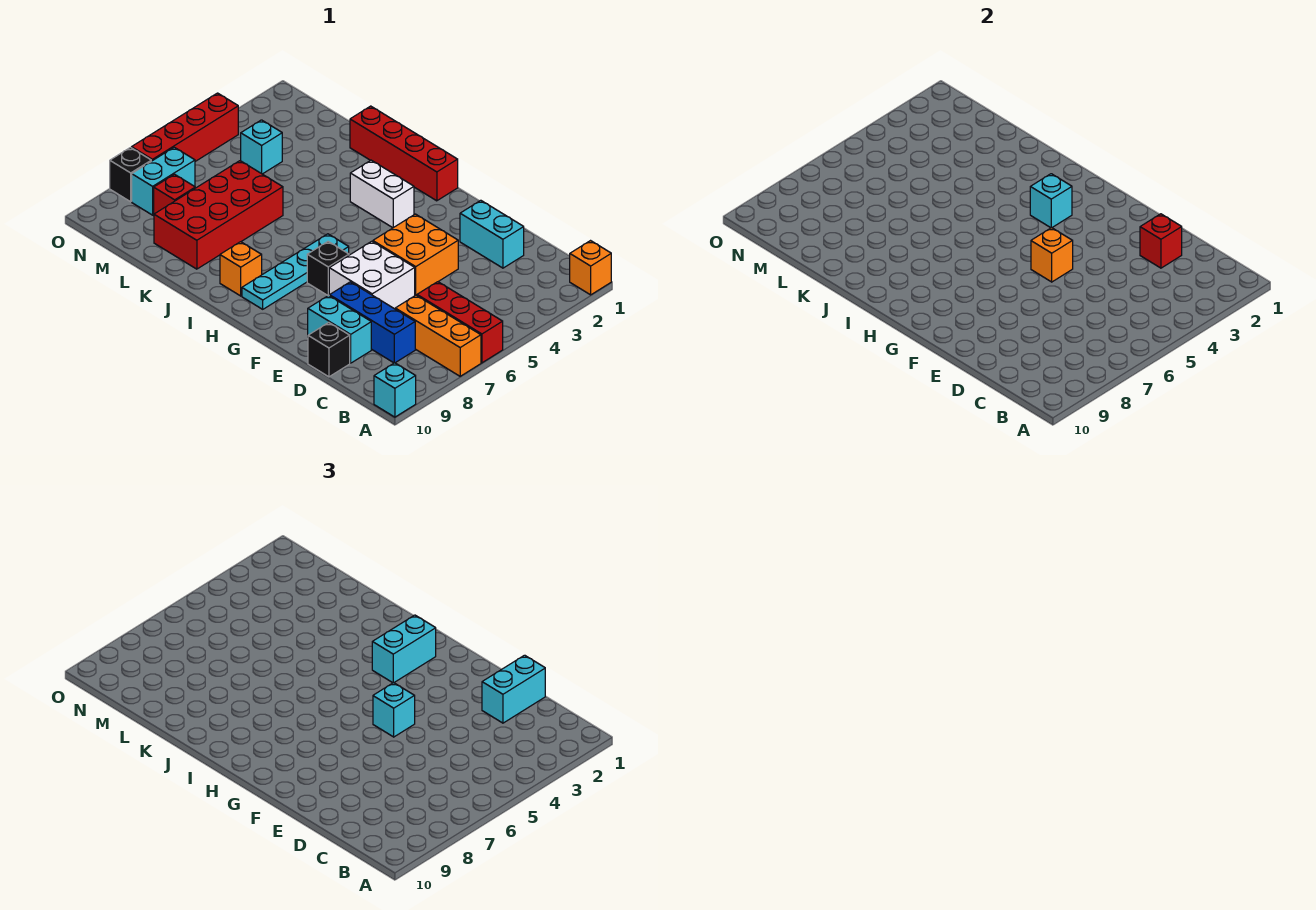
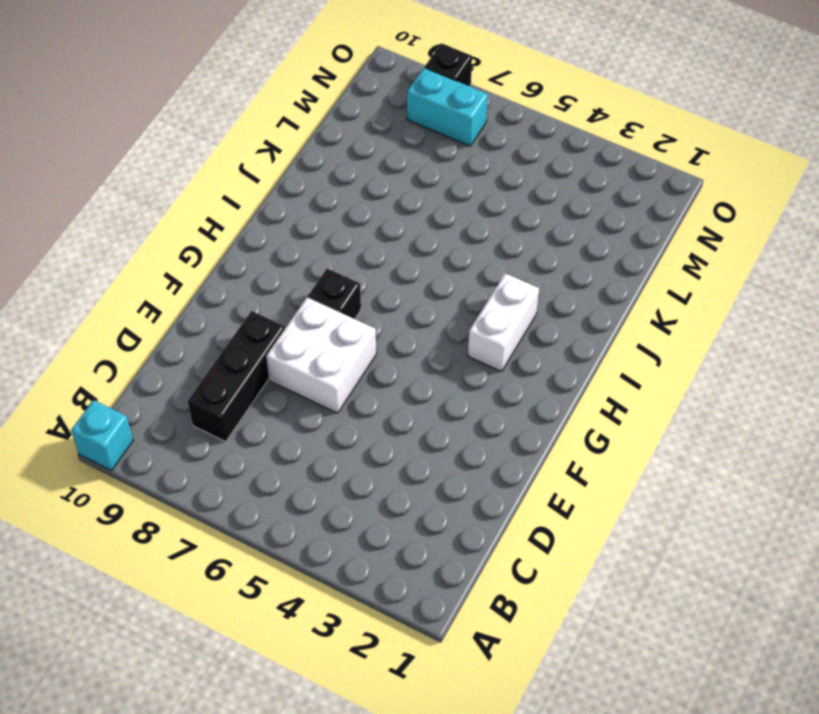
black brick C8:E8 level 1 -> blue brick C8:E8 level 1
none -> orange brick A1 level 1
none -> red brick A6:C6 level 1
none -> orange brick A7:C7 level 1

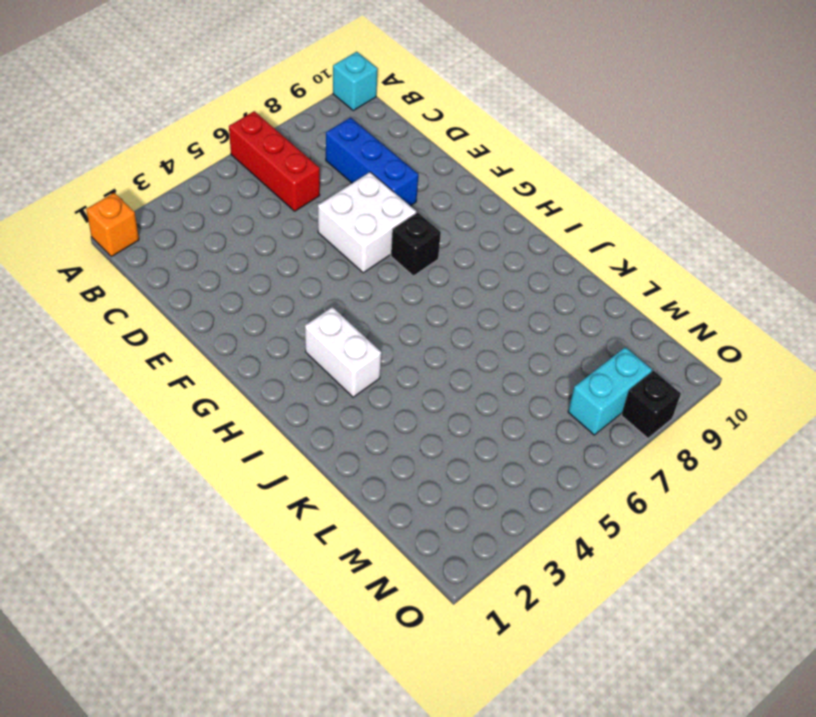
none -> orange brick A7:C7 level 1
none -> cyan brick D2:E2 level 1
none -> cyan brick D9:E9 level 1

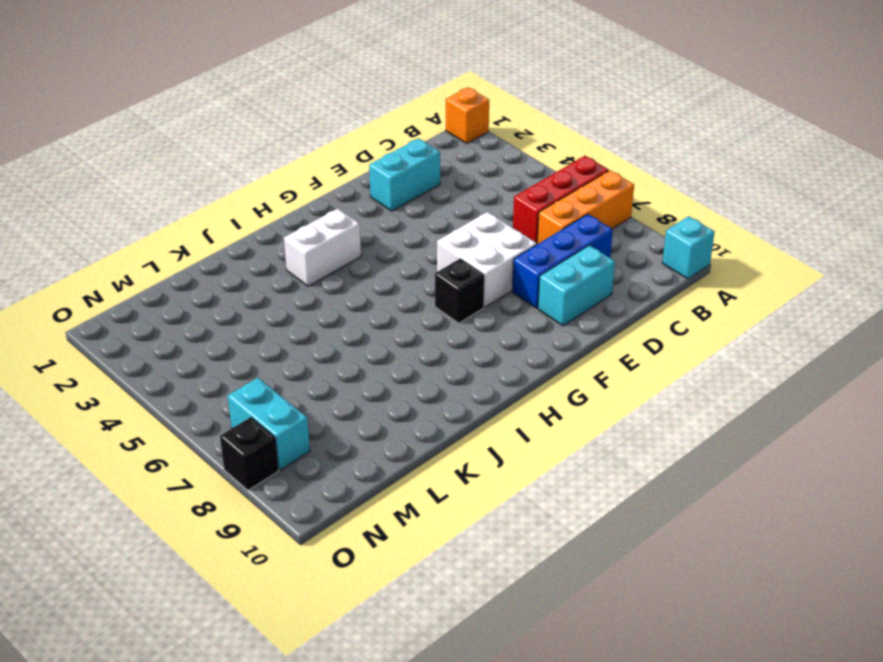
none -> black brick D10 level 1
none -> orange brick E4:F5 level 1
none -> red brick H1:K1 level 1

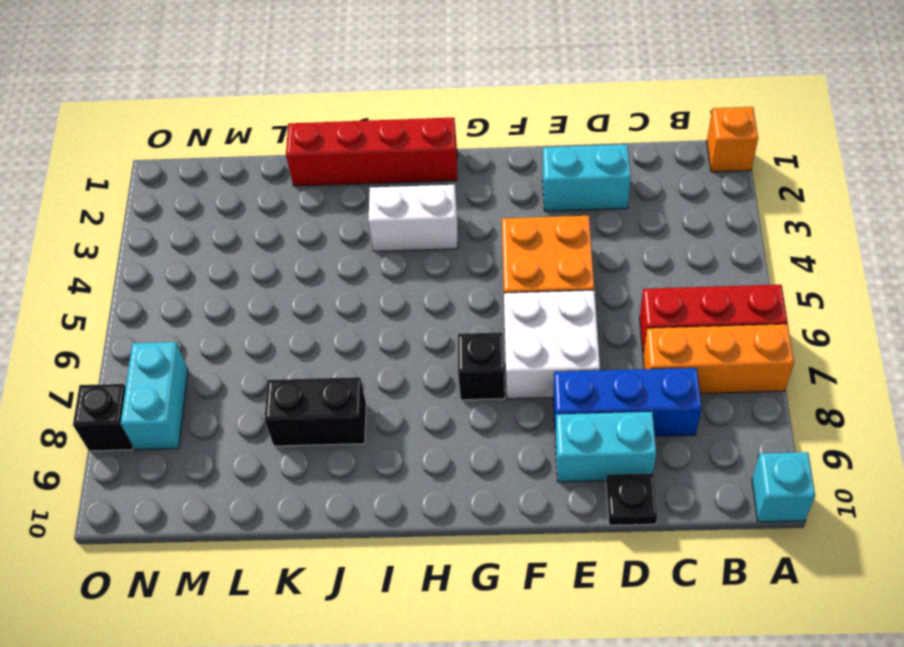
black plate D10 level 1 -> black brick D10 level 1
black brick J8:K8 level 1 -> red brick K6:L9 level 1
none -> cyan plate H6:H9 level 1
none -> orange brick I9 level 1
none -> cyan brick M4 level 1

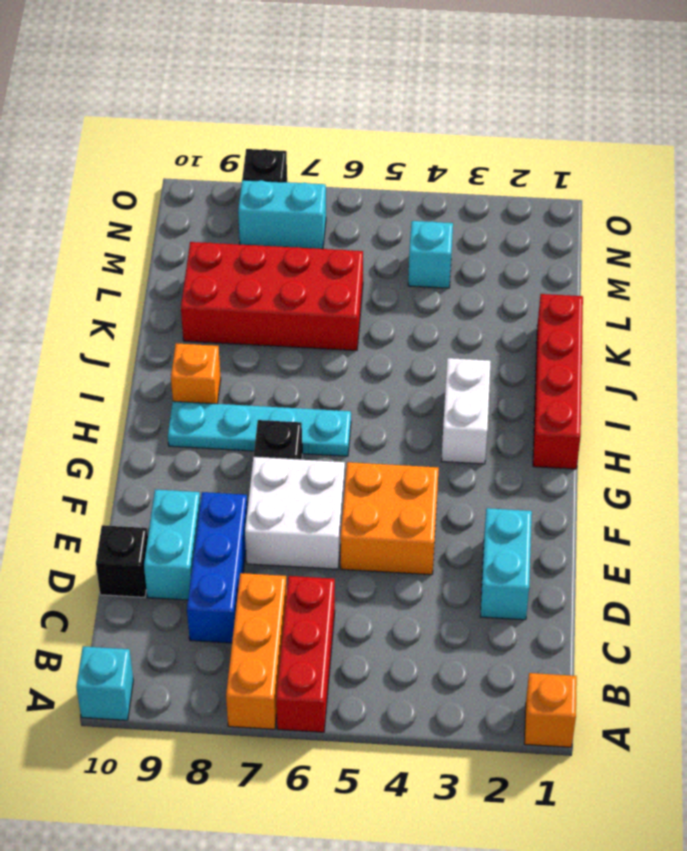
none -> red brick M8 level 1
none -> red brick O4:O7 level 1
none -> red brick D2 level 2

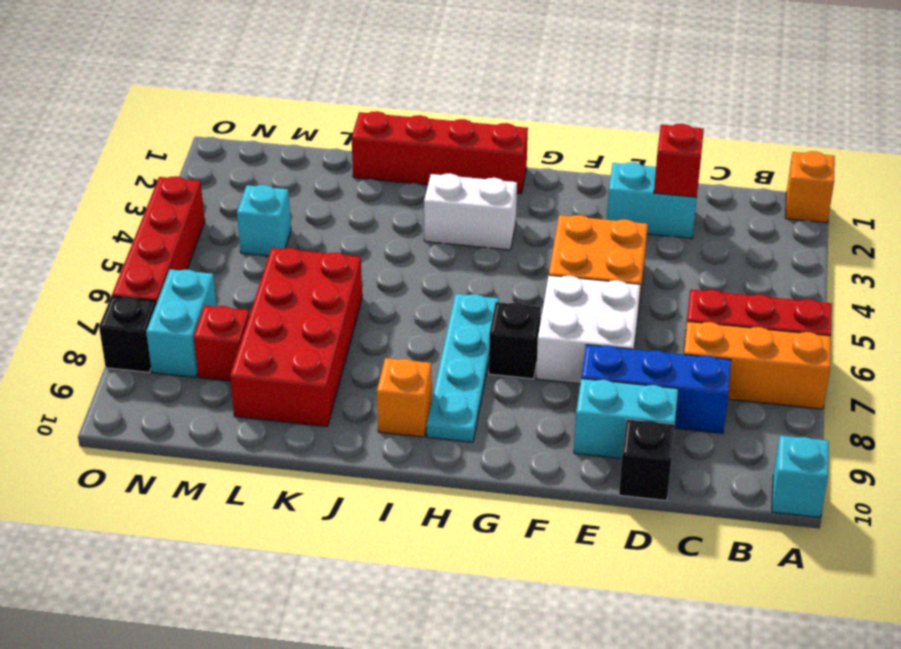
none -> orange brick F5 level 2
none -> cyan brick H3 level 2
none -> cyan brick D1:D2 level 3

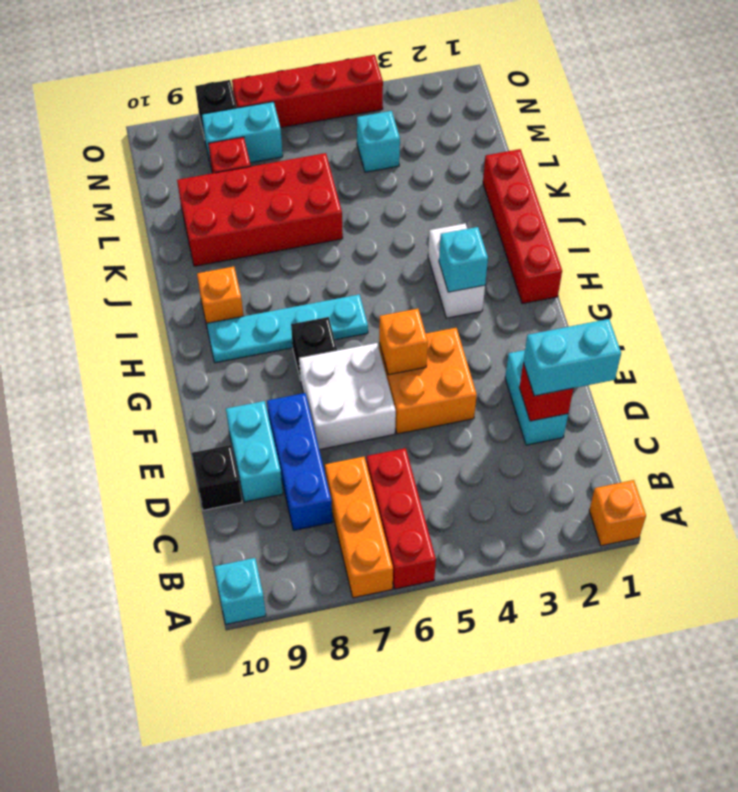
none -> cyan brick F5 level 3
none -> cyan brick H2:H3 level 3

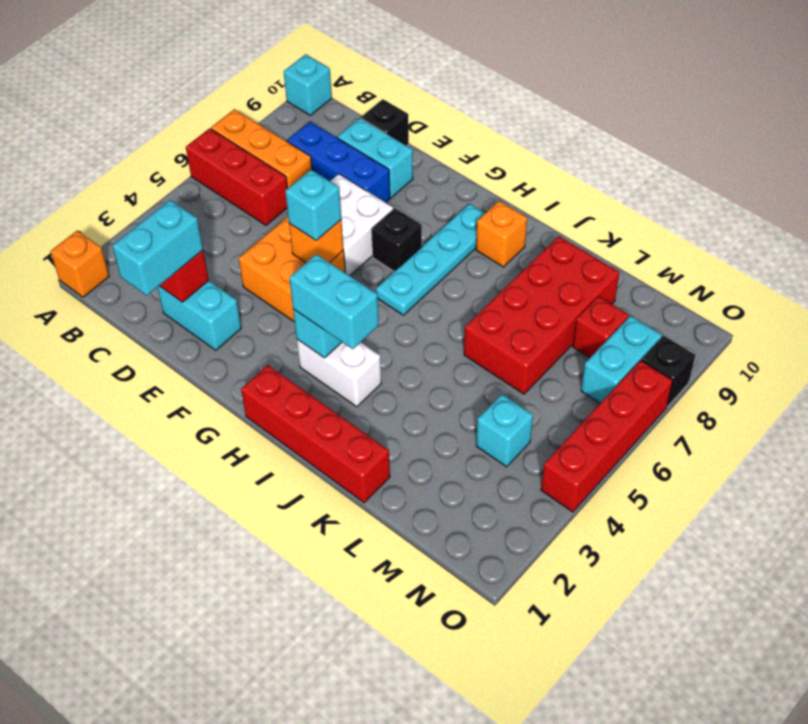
cyan brick H3:I3 level 3 -> cyan brick H2:H3 level 3

